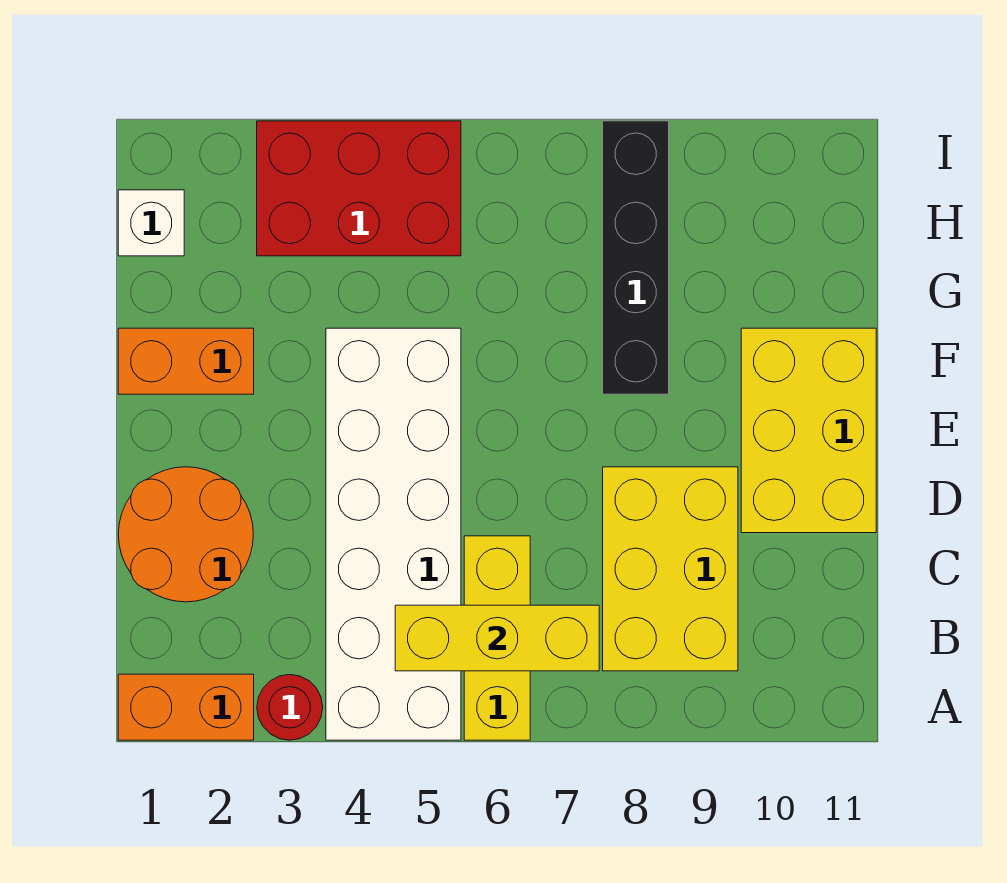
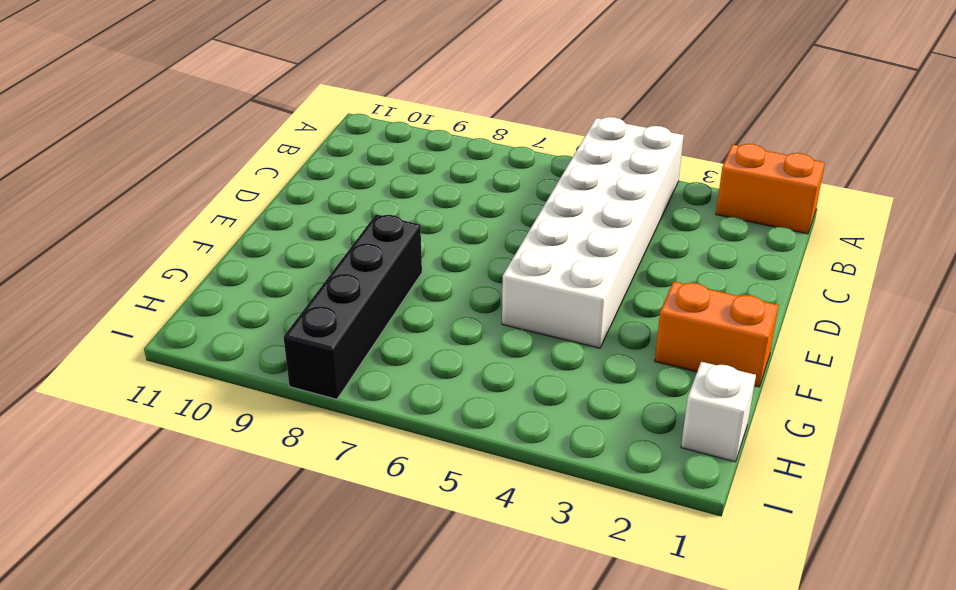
none -> red round brick A3 level 1
none -> yellow brick A6:C6 level 1
none -> yellow brick B8:D9 level 1

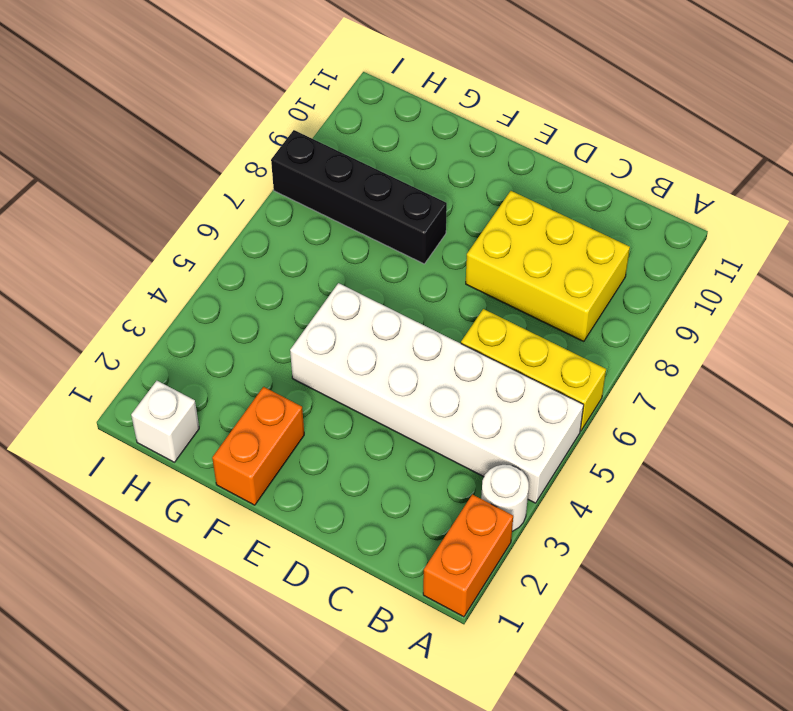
white round brick A3 level 1 -> red round brick A3 level 1
none -> orange round brick C1:D2 level 1
none -> yellow brick D10:F11 level 1
none -> red brick H3:I5 level 1

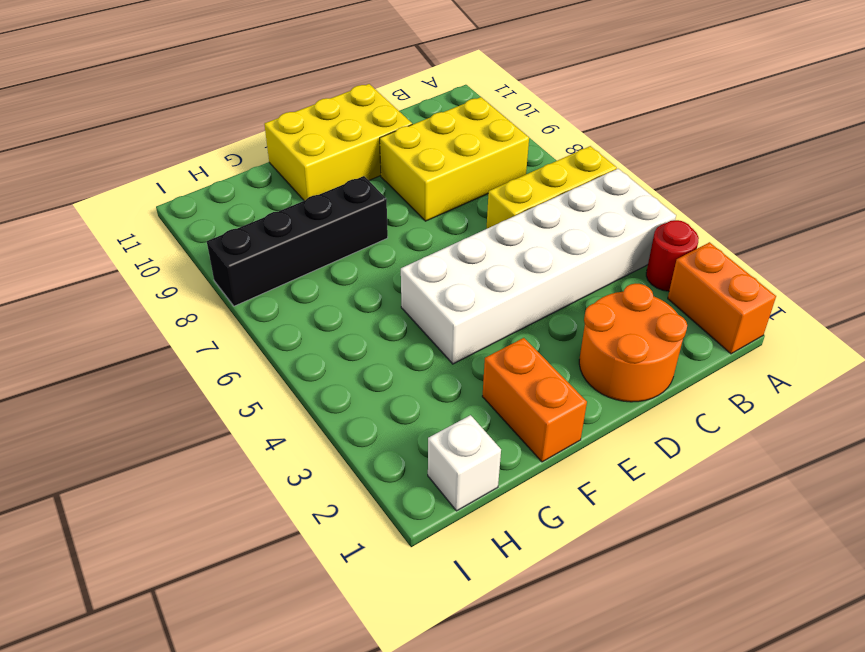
none -> red brick H3:I5 level 1
none -> yellow brick B5:B7 level 2

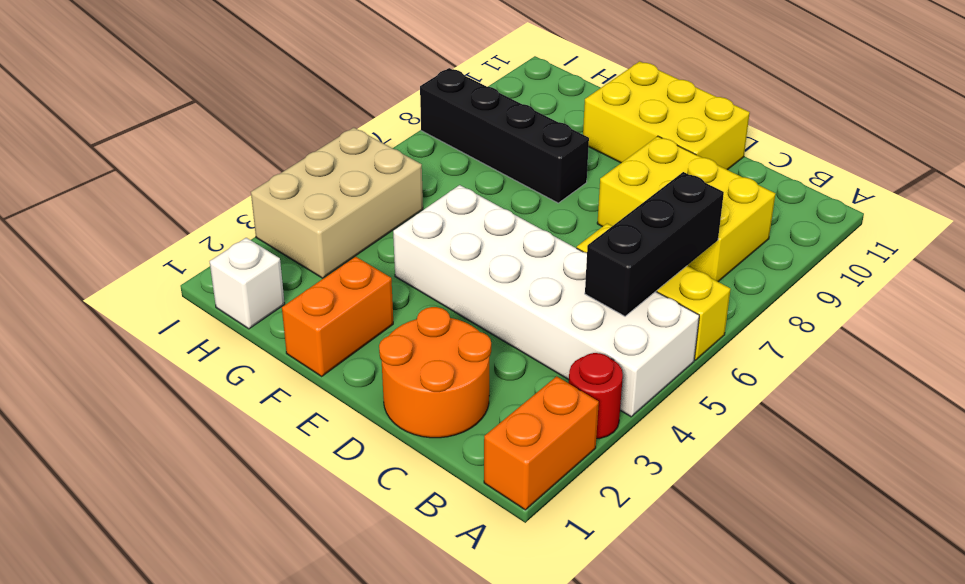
black brick B5:B7 level 2 -> yellow brick B5:B7 level 2
tan brick H3:I5 level 1 -> red brick H3:I5 level 1

